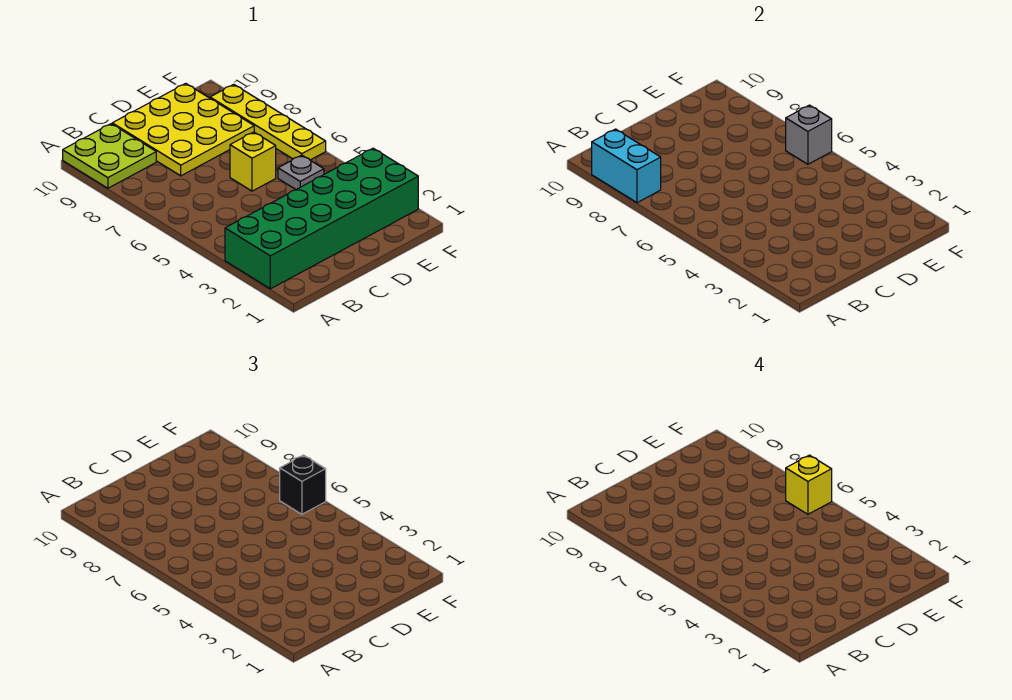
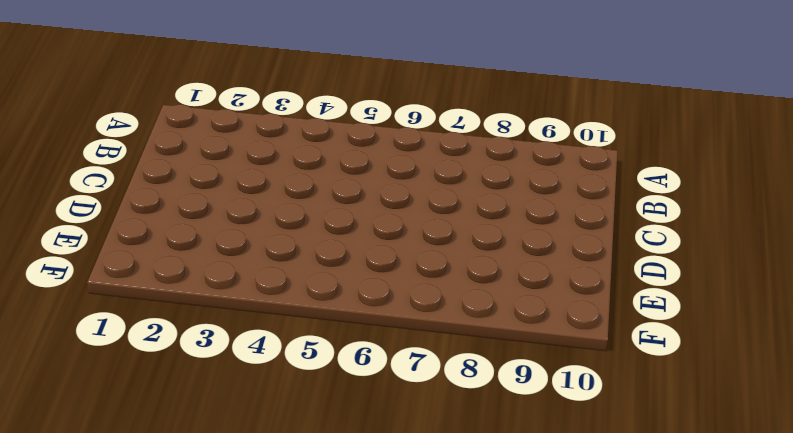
none -> green brick A2:F3 level 1
none -> lime plate A9:B10 level 1

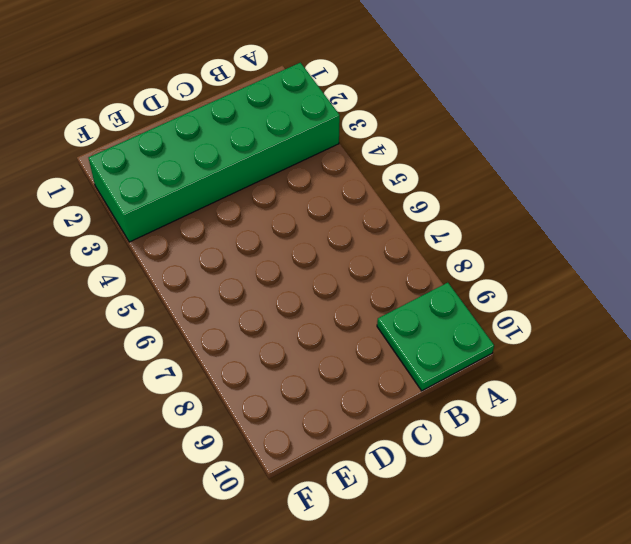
green plate A9:B10 level 1 -> lime plate A9:B10 level 1
none -> yellow plate C8:E10 level 1
none -> yellow brick D6 level 1

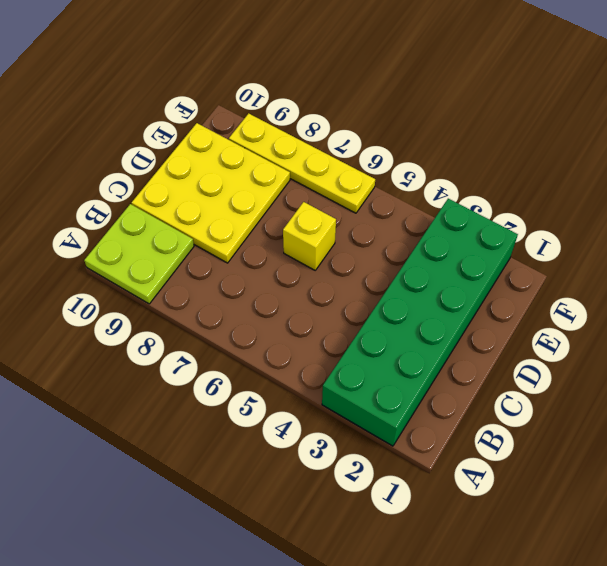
none -> grey plate E5 level 1
none -> cyan brick A8:A9 level 2

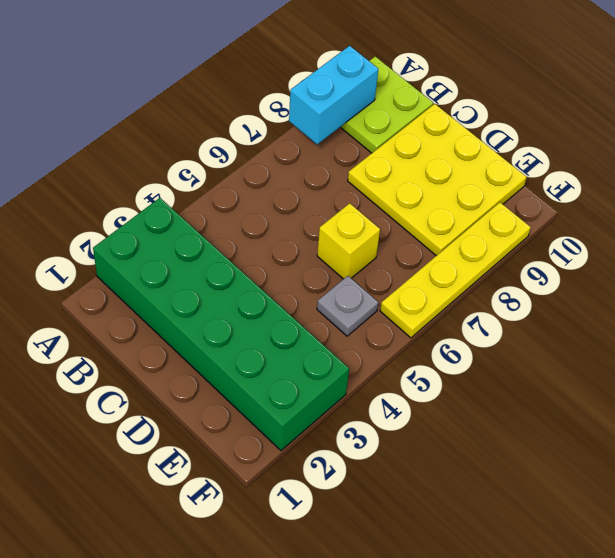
none -> grey brick F6 level 2
none -> black brick F6 level 3

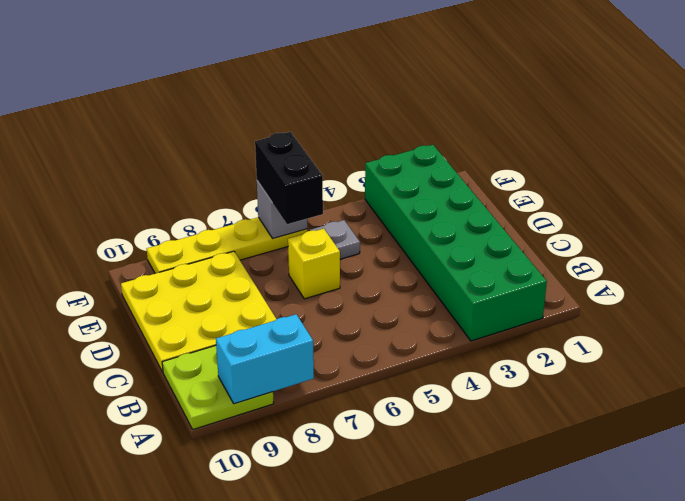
black brick E6:F6 level 3 -> black brick F6 level 3
none -> yellow brick F6 level 4

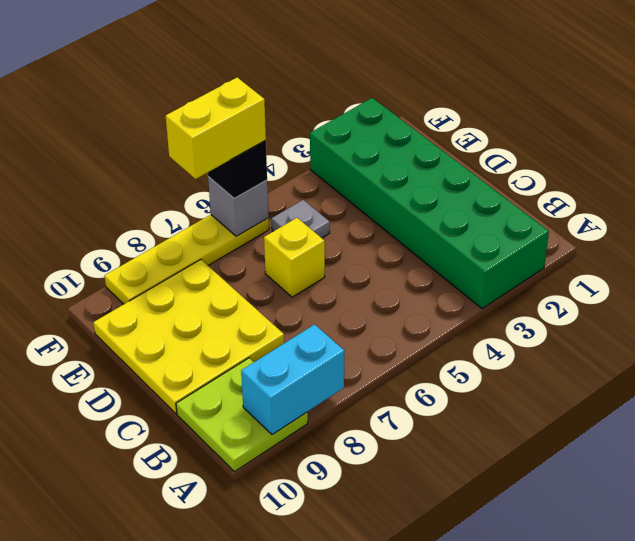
yellow brick F6:F7 level 4 -> yellow brick F6 level 4

